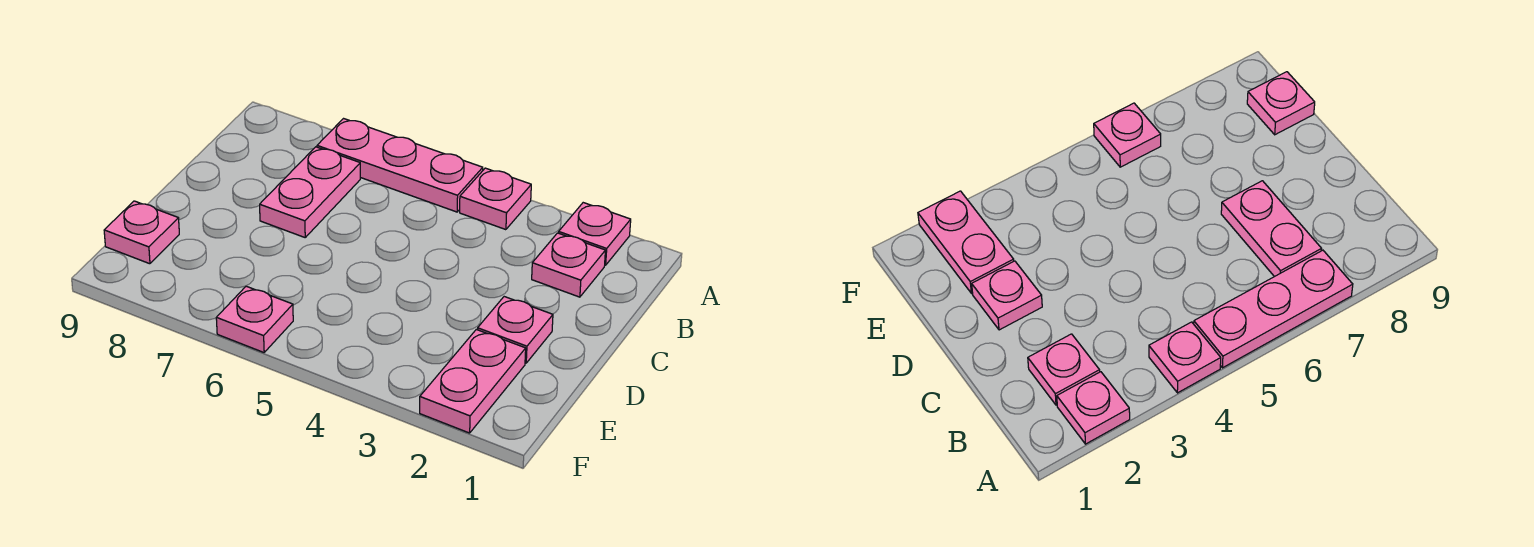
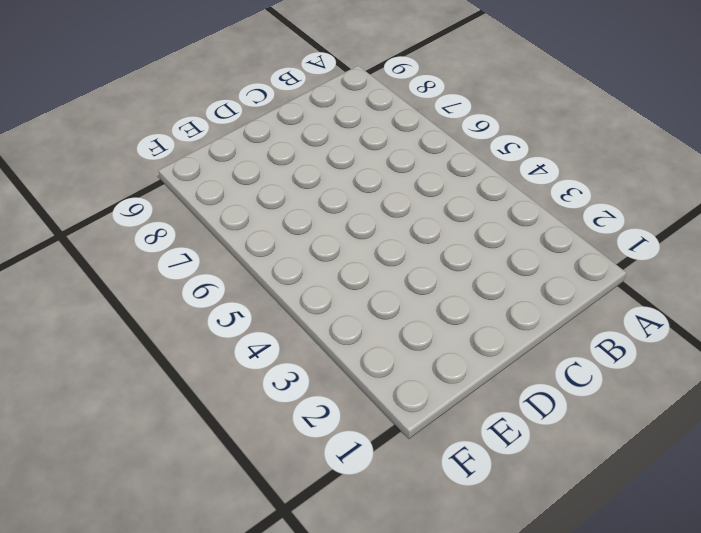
none -> pink plate A2 level 1
none -> pink plate A4 level 1

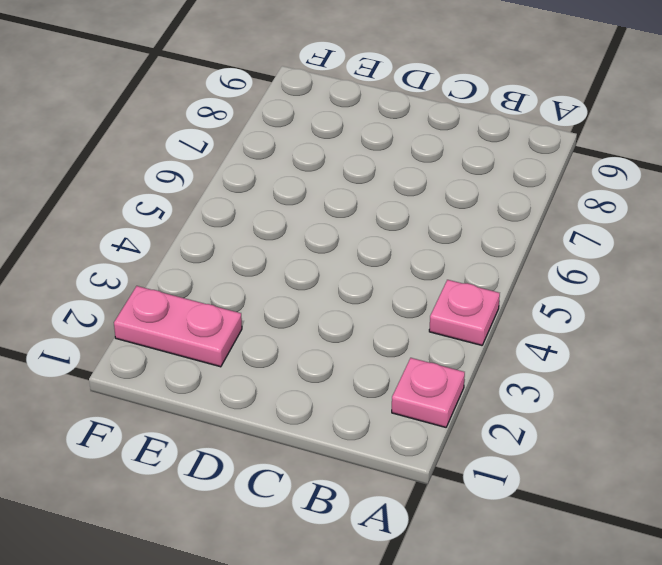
none -> pink plate A5:A7 level 1
none -> pink plate B2 level 1

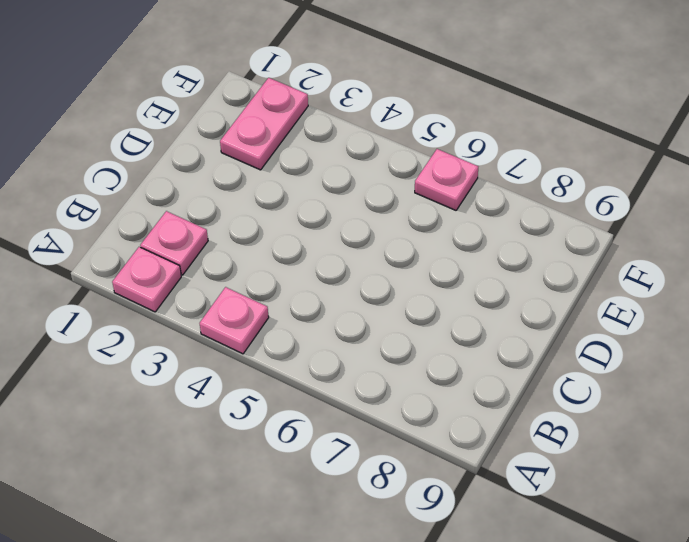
none -> pink plate A5:A7 level 1
none -> pink plate B7:C7 level 1

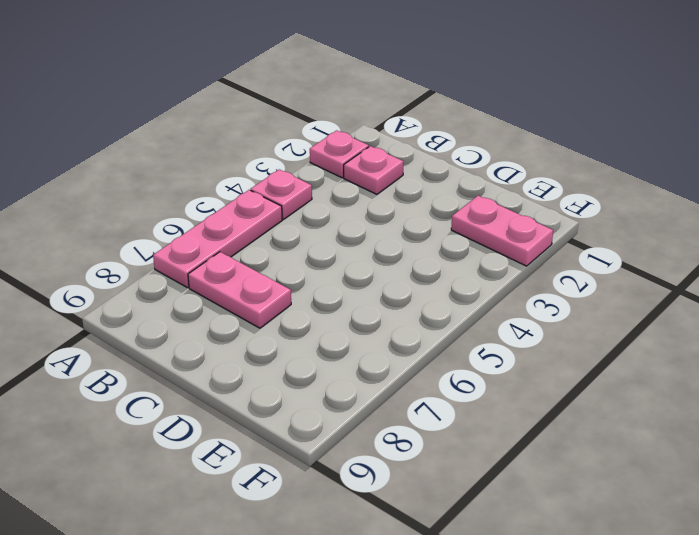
none -> pink plate D2 level 1
none -> pink plate E9 level 1

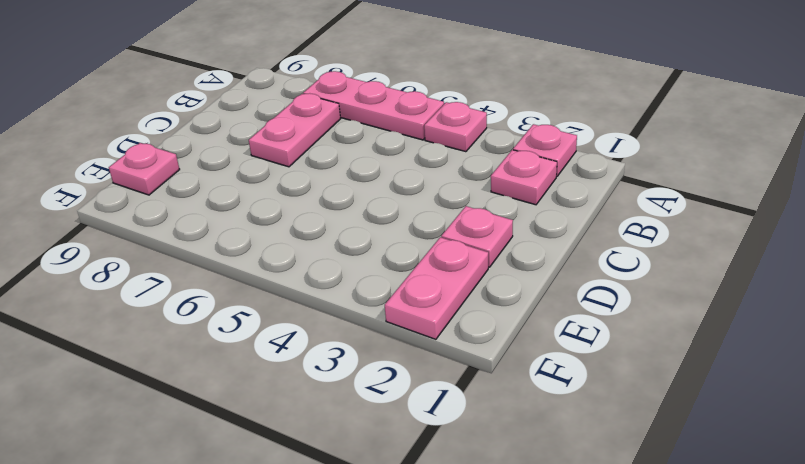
none -> pink plate F6 level 1

